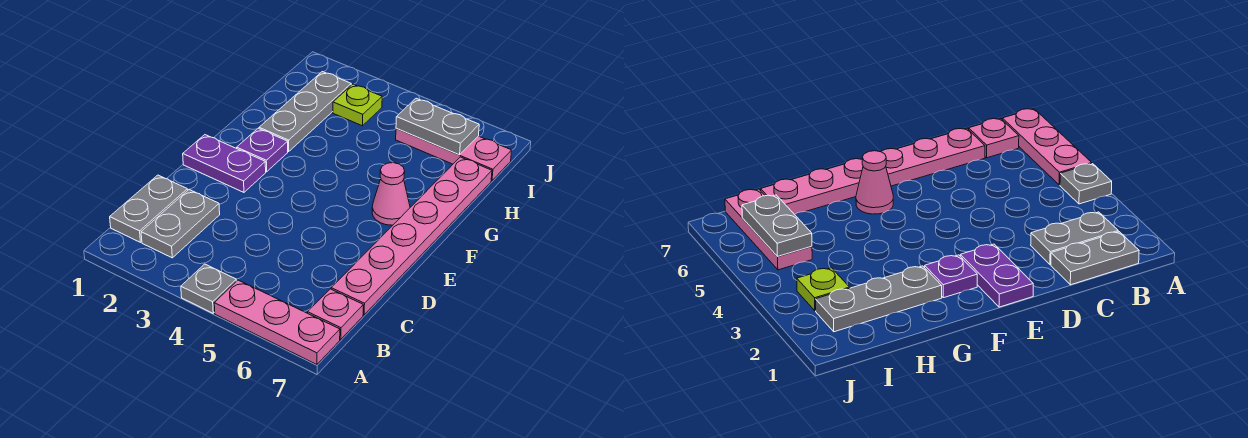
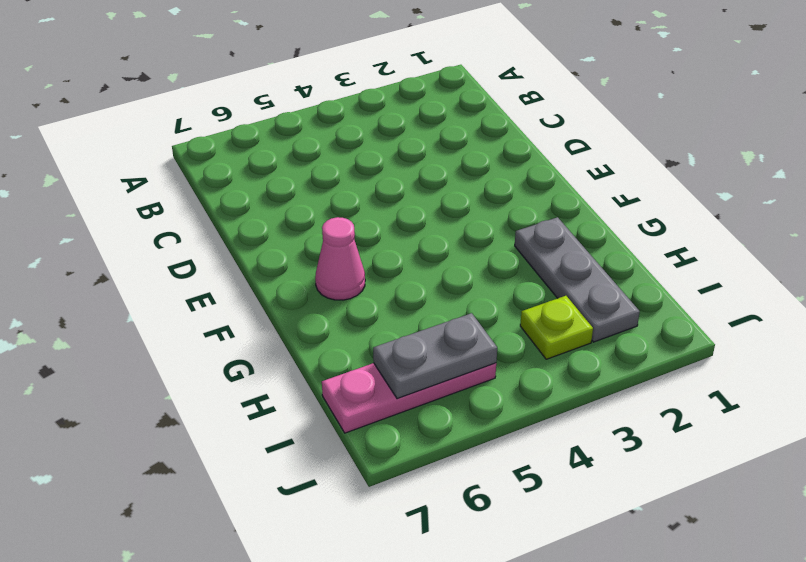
none -> grey plate A4 level 1
none -> pink plate A5:A7 level 1
none -> grey plate B1:C1 level 1

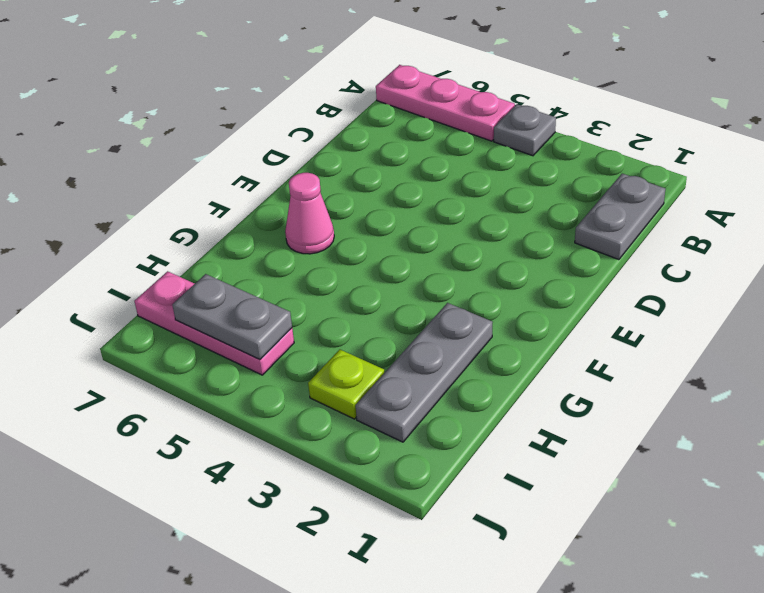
none -> grey plate B2:C2 level 1
none -> pink plate B7 level 1
none -> pink plate C7:H7 level 1

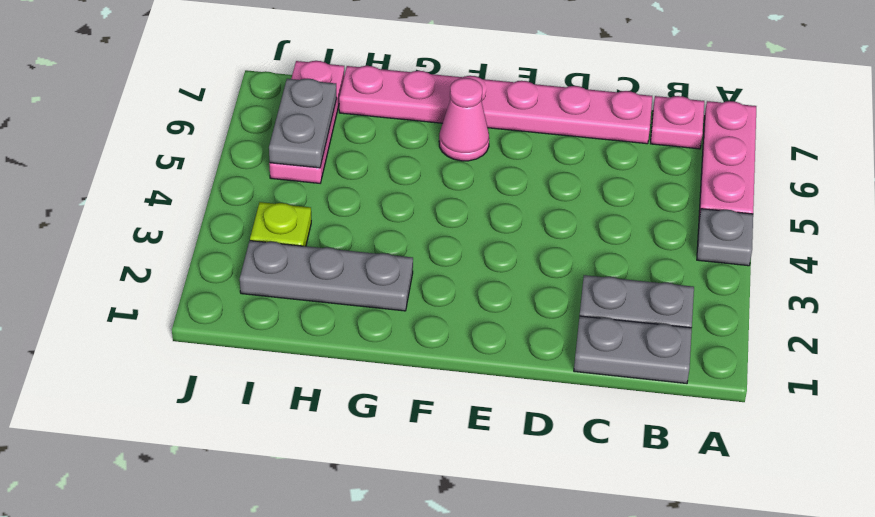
none -> purple plate E1:E2 level 1
none -> purple plate F2 level 1

